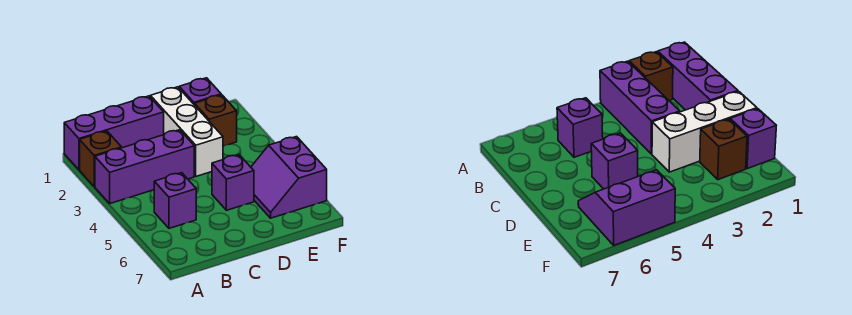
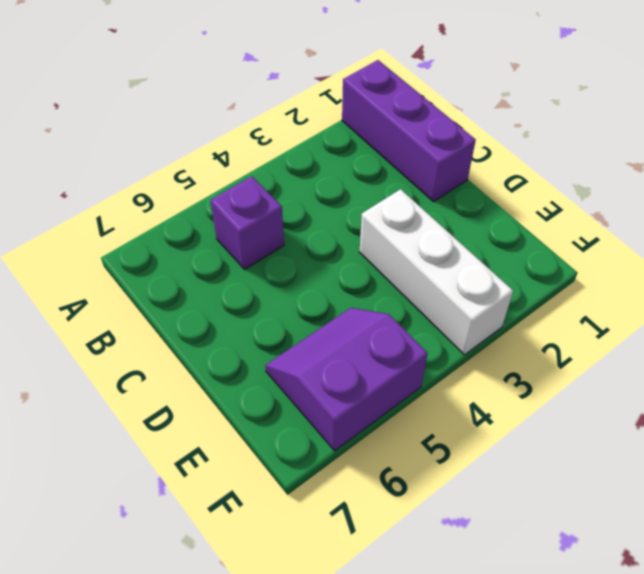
white brick D3:F3 level 1 -> white brick D1:D3 level 1
none -> brown brick A2 level 1
none -> purple brick A3:C3 level 1

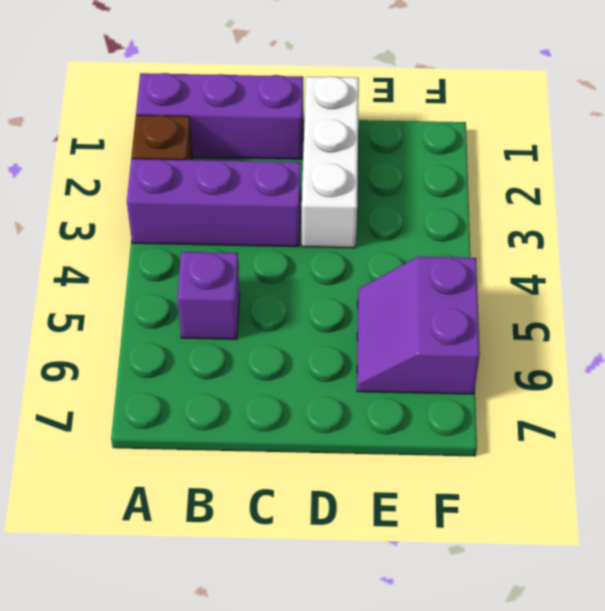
none -> purple brick D5 level 1
none -> purple brick E1 level 1

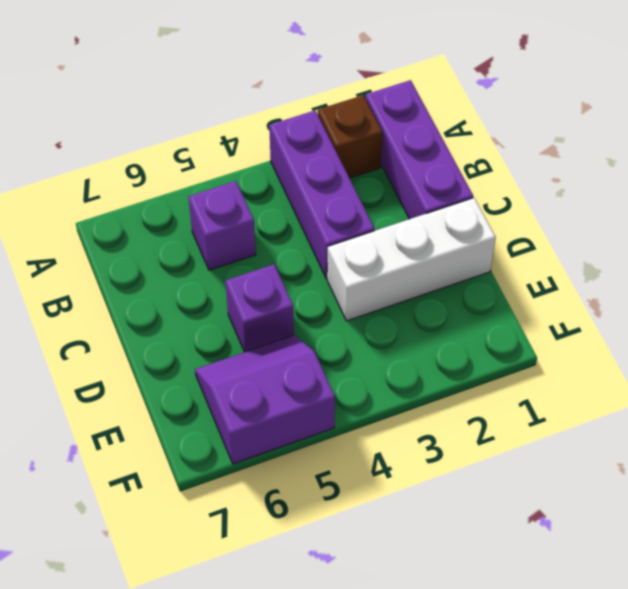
none -> purple brick E1 level 1
none -> brown brick E2 level 1

